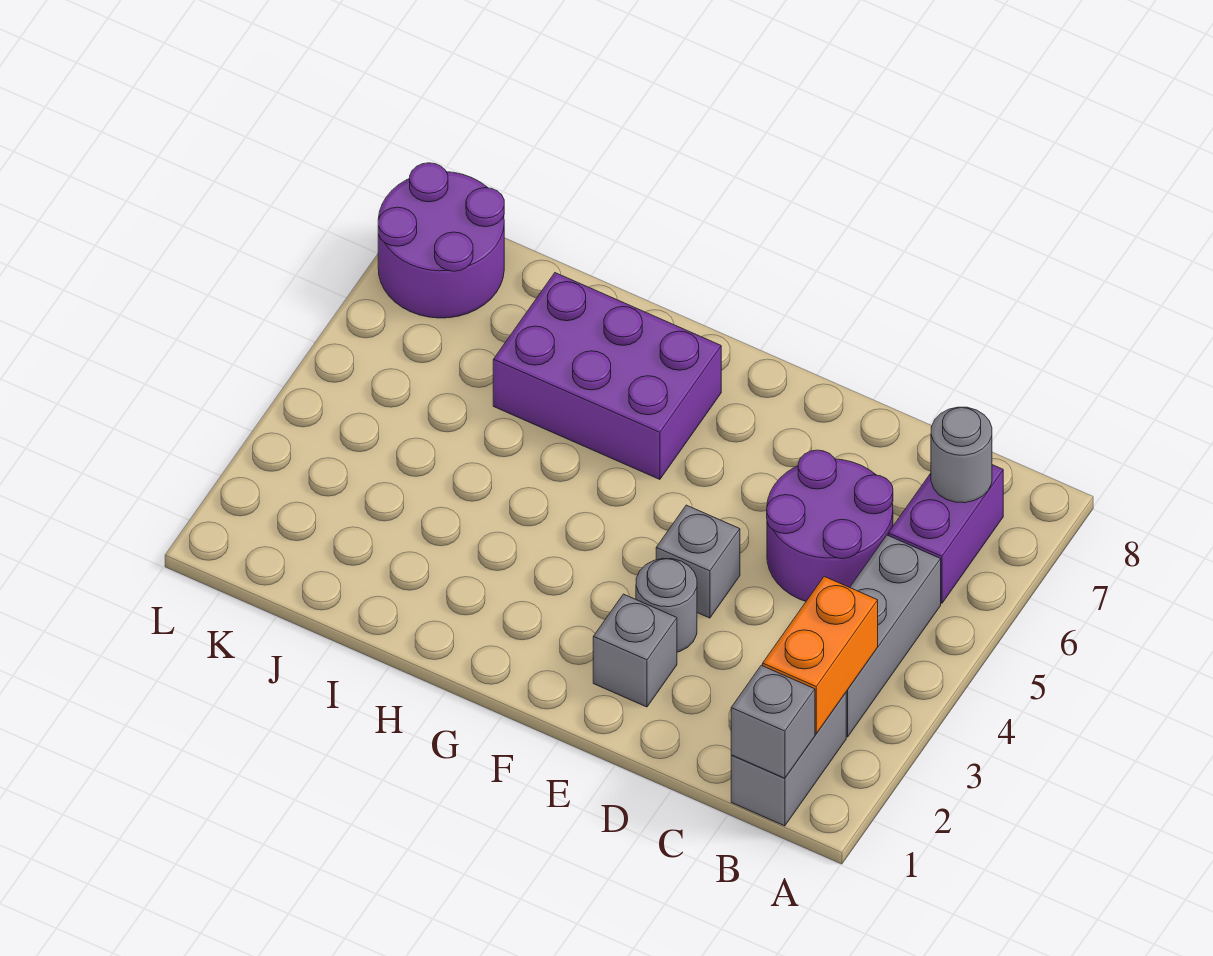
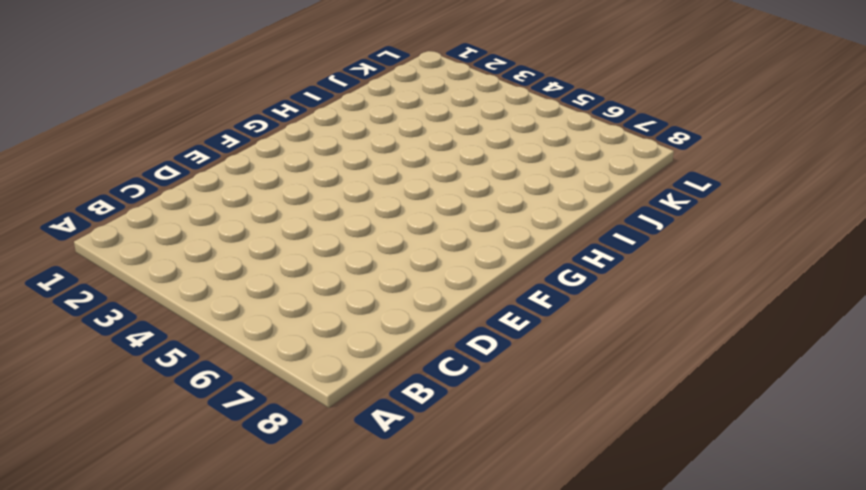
none -> grey brick B1:B2 level 1
none -> grey brick B3:B5 level 1
none -> purple brick B6:B7 level 1

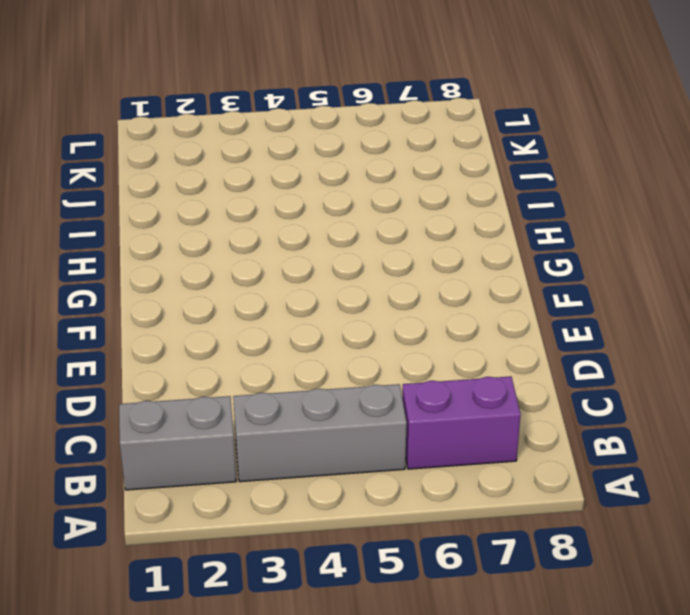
none -> purple round brick C5:D6 level 1
none -> grey brick E2 level 1
none -> grey round brick E3 level 1

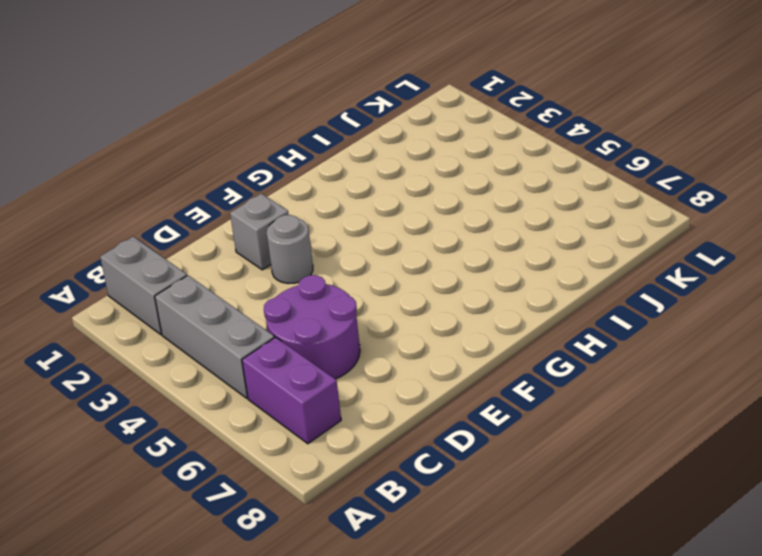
none -> grey brick E4 level 1
none -> purple brick G6:I7 level 1
none -> purple round brick K7:L8 level 1

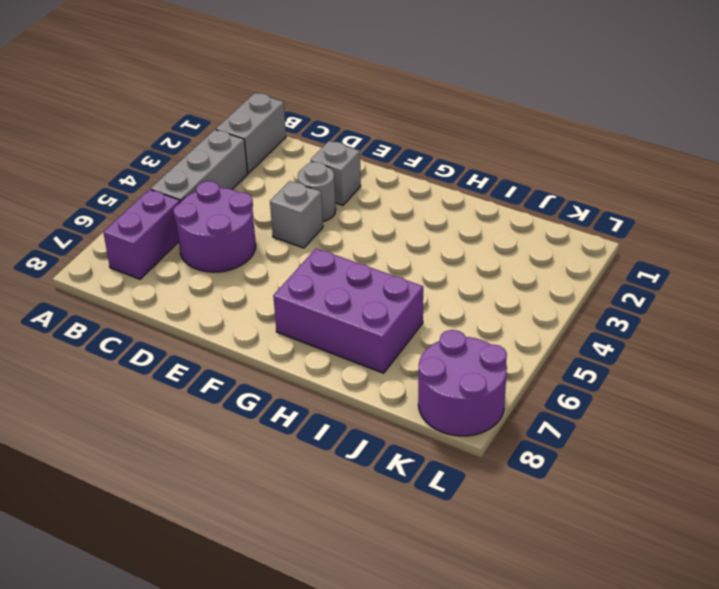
none -> grey brick B1 level 2
none -> orange brick B2:B3 level 2
none -> grey round brick B7 level 2

